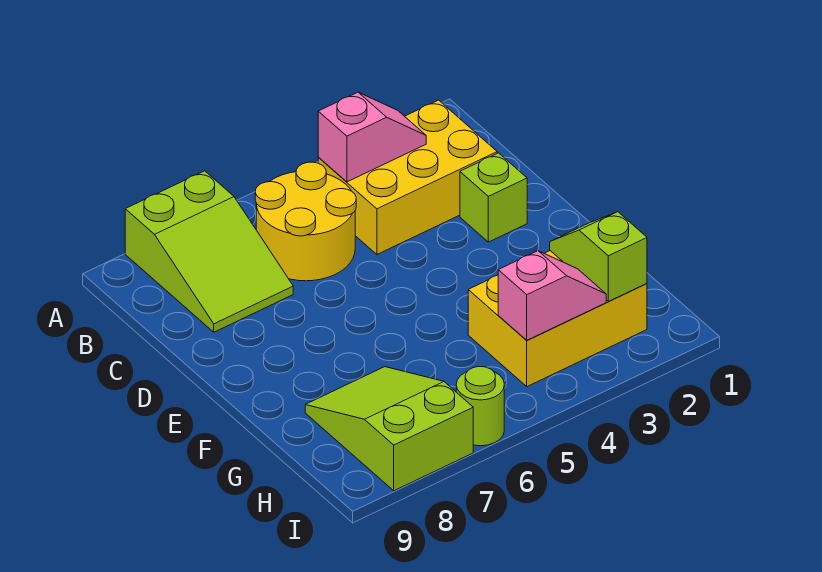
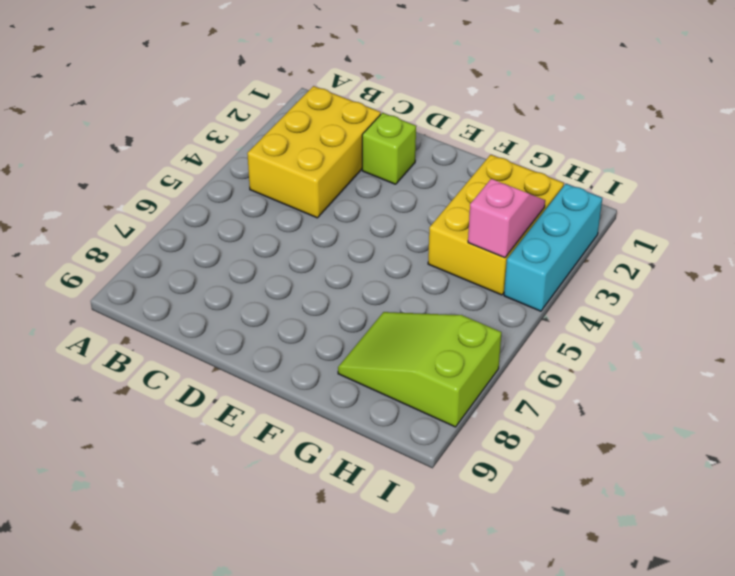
cyan brick I2:I4 level 1 -> none
none -> lime slope A7:C8 level 1 top A
none -> yellow round brick B5:C6 level 1

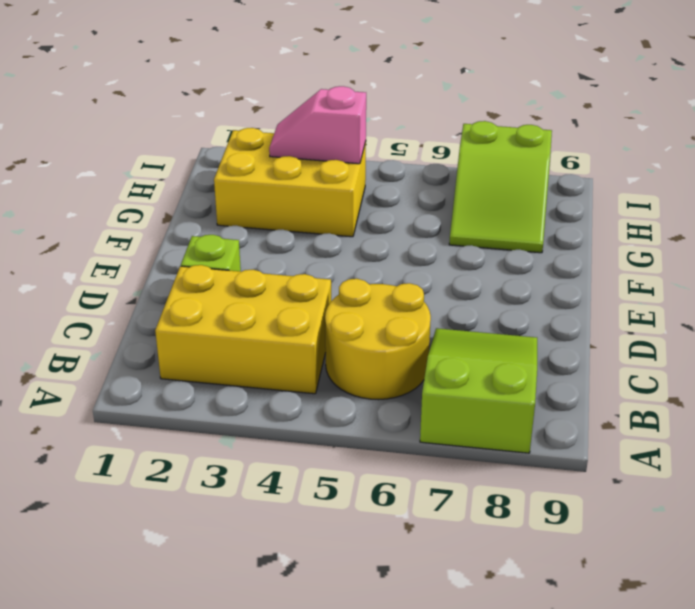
none -> lime round brick I6 level 1
none -> pink slope B3:B4 level 2 top 4

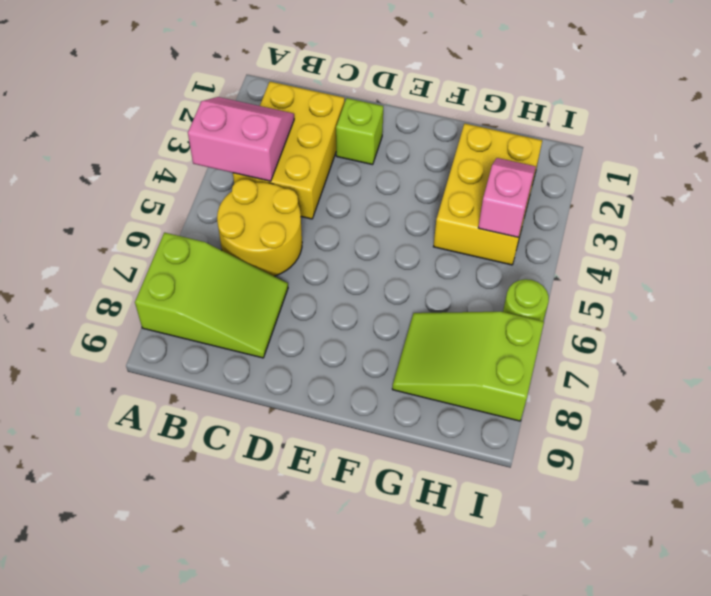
pink slope A3:B4 level 2 top 4 -> pink slope B3:B4 level 2 top 4
none -> lime slope G2:H2 level 2 top H

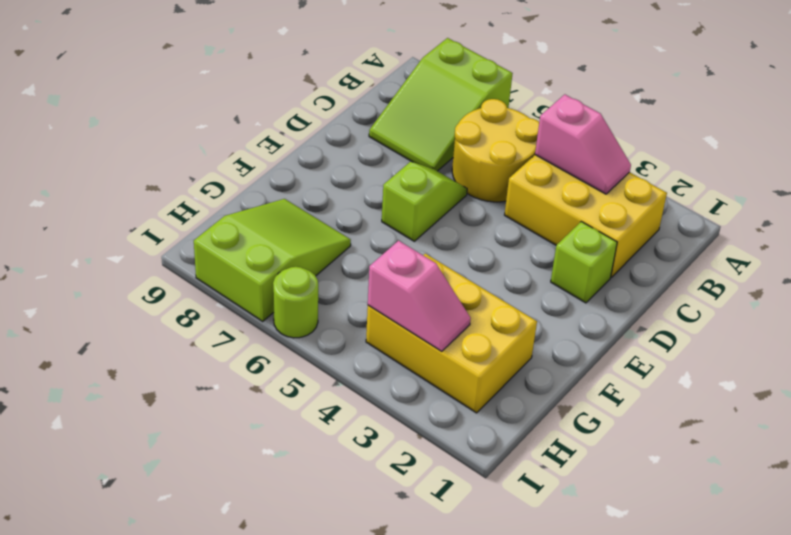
lime slope D6:E6 level 1 top E -> lime slope G2:H2 level 2 top H

